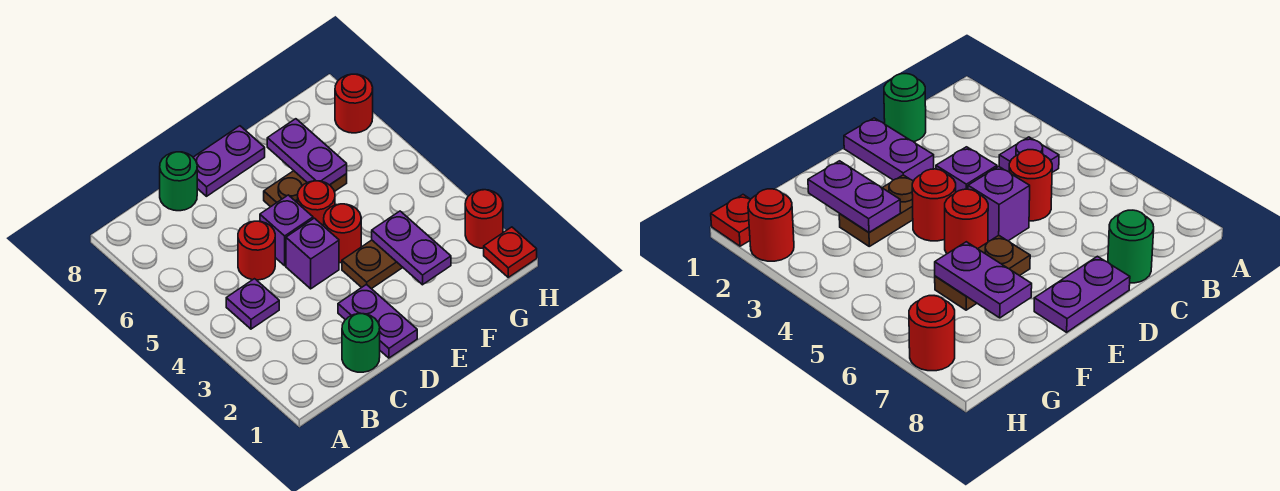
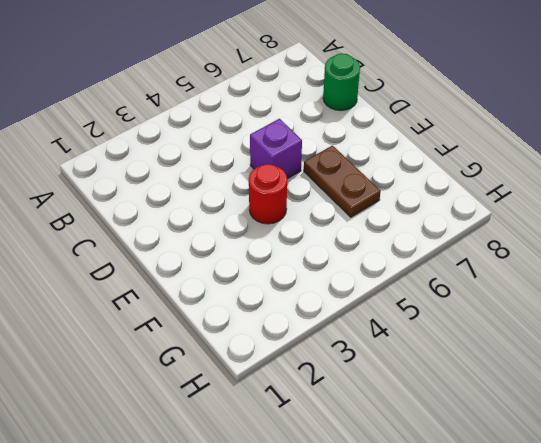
none -> purple plate B4 level 1
none -> green round brick C1 level 1
none -> red round brick C5 level 1

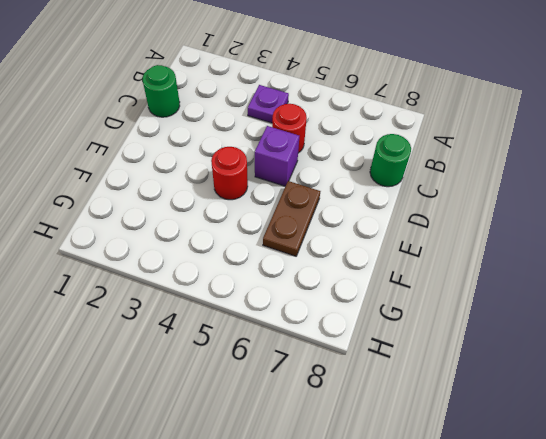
none -> purple plate D1:D2 level 1
none -> purple brick D4 level 1
none -> purple plate D8:E8 level 1

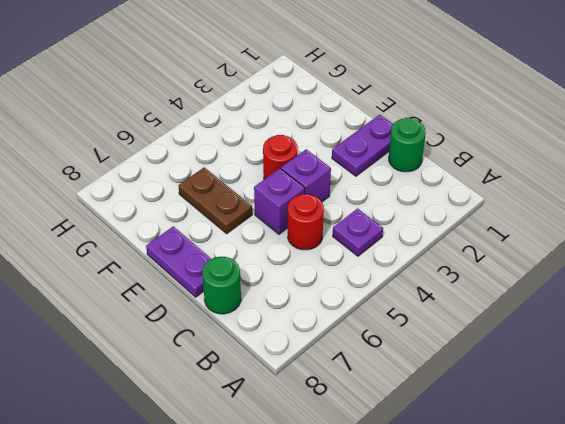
none -> brown plate E3:F3 level 1
none -> red round brick E5 level 1
none -> red plate H1 level 1

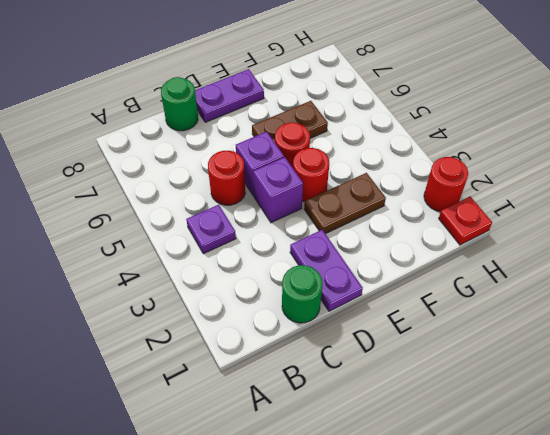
none -> red round brick H7 level 1
none -> purple plate F2:F3 level 2
none -> purple plate F6:F7 level 2

